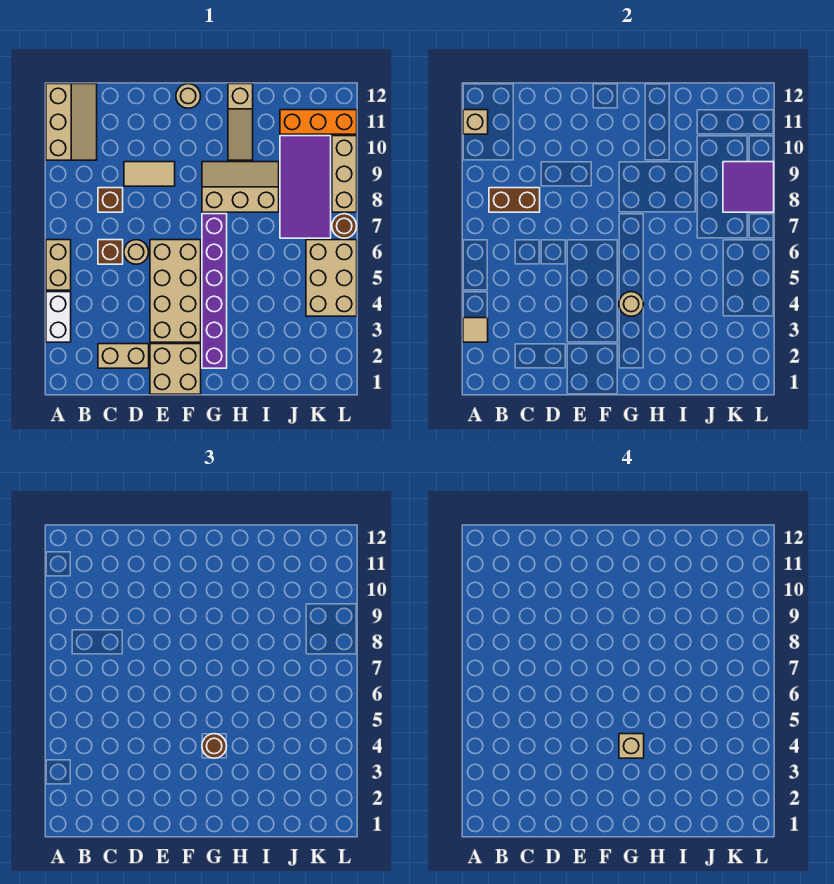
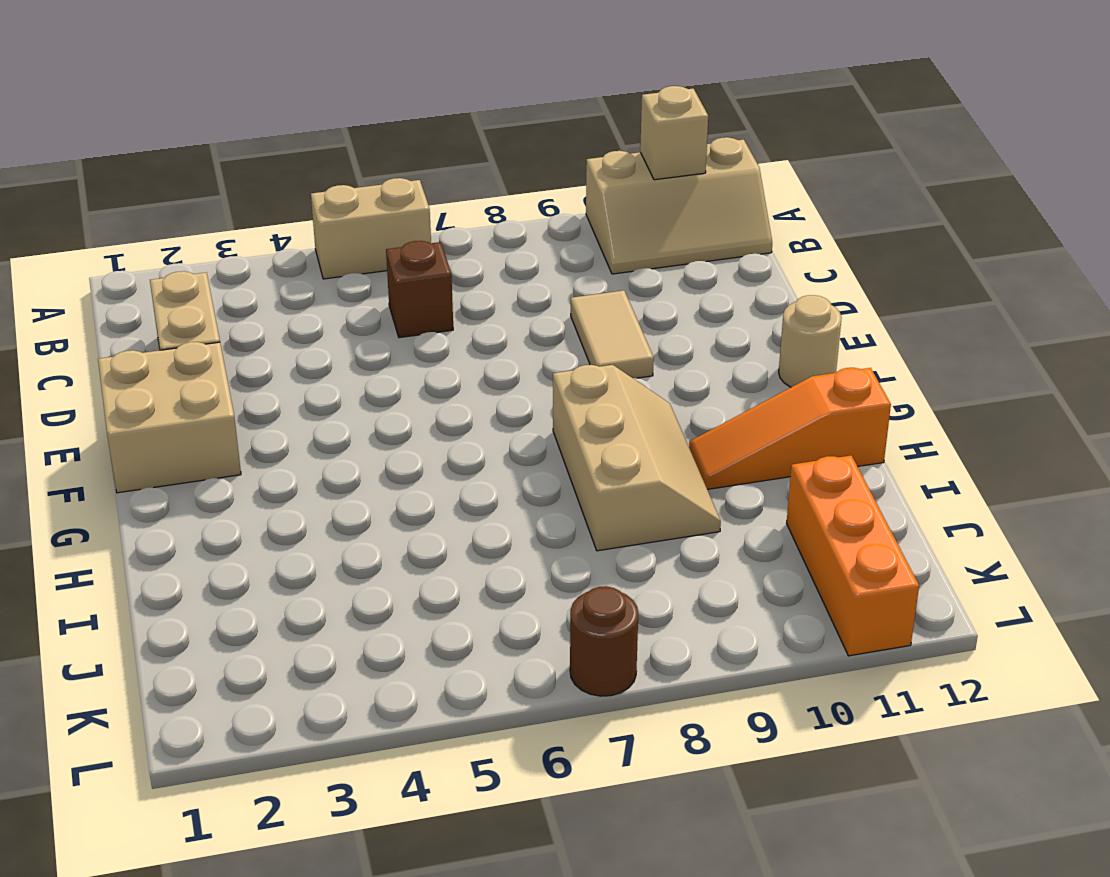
orange slope H10:H12 level 1 top 12 -> tan slope H10:H12 level 1 top 12
none -> white brick A3:A4 level 1
none -> brown brick C8 level 1
none -> tan round brick D6 level 1

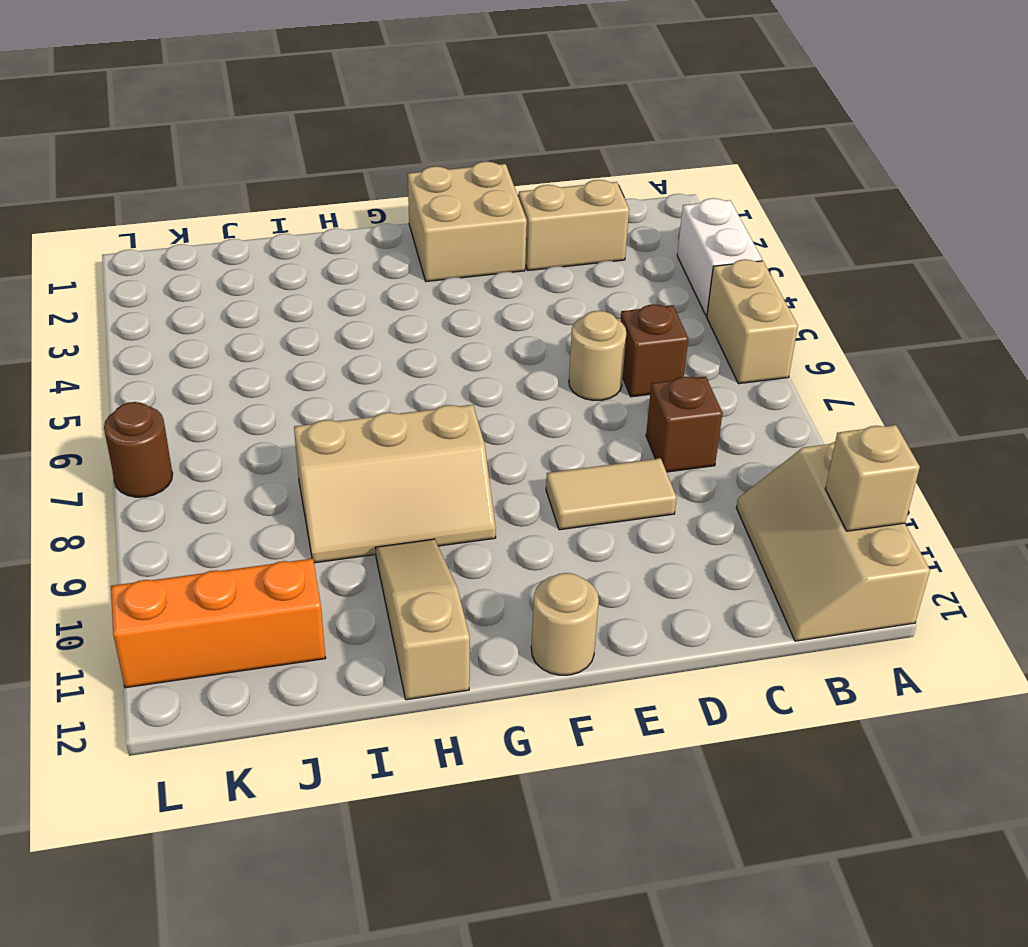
none -> tan brick E3:F6 level 1
none -> purple brick G2:G7 level 1
none -> purple tile J7:K10 level 1

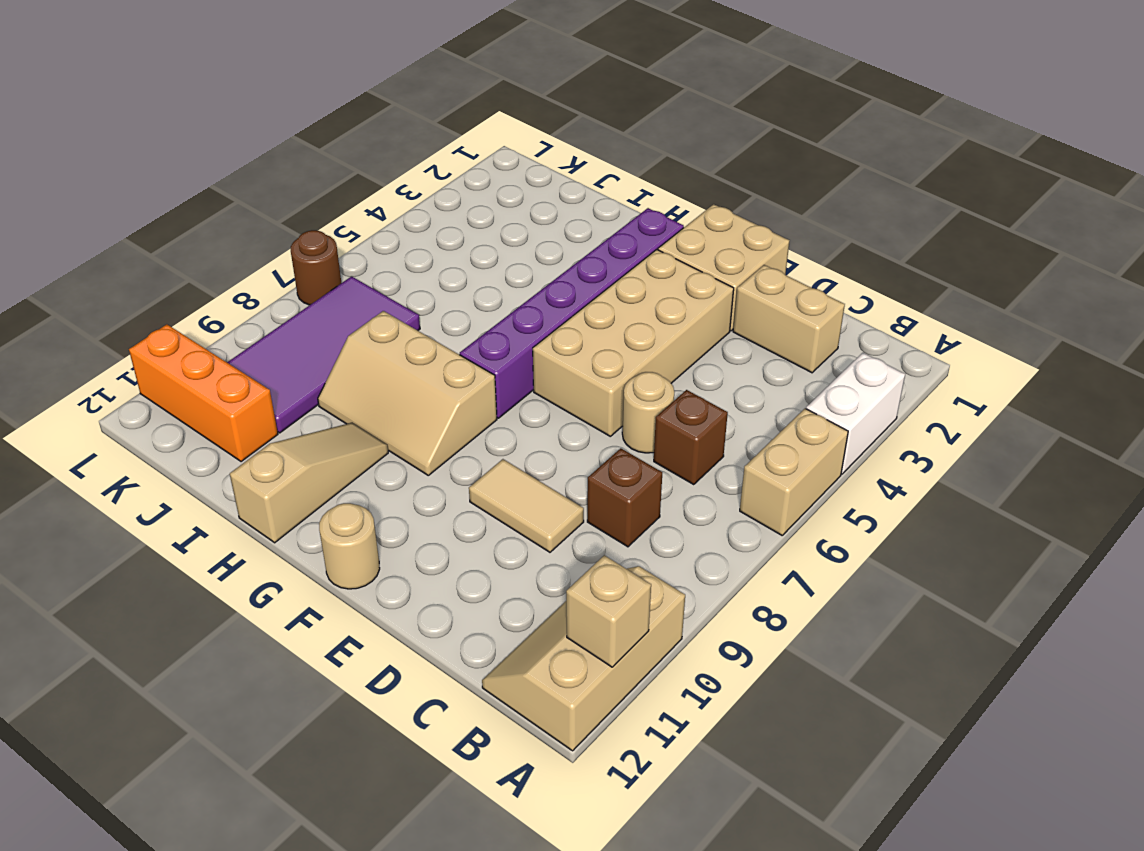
none -> tan brick K4:L6 level 1
none -> tan brick L8:L10 level 1
none -> tan tile A3 level 2

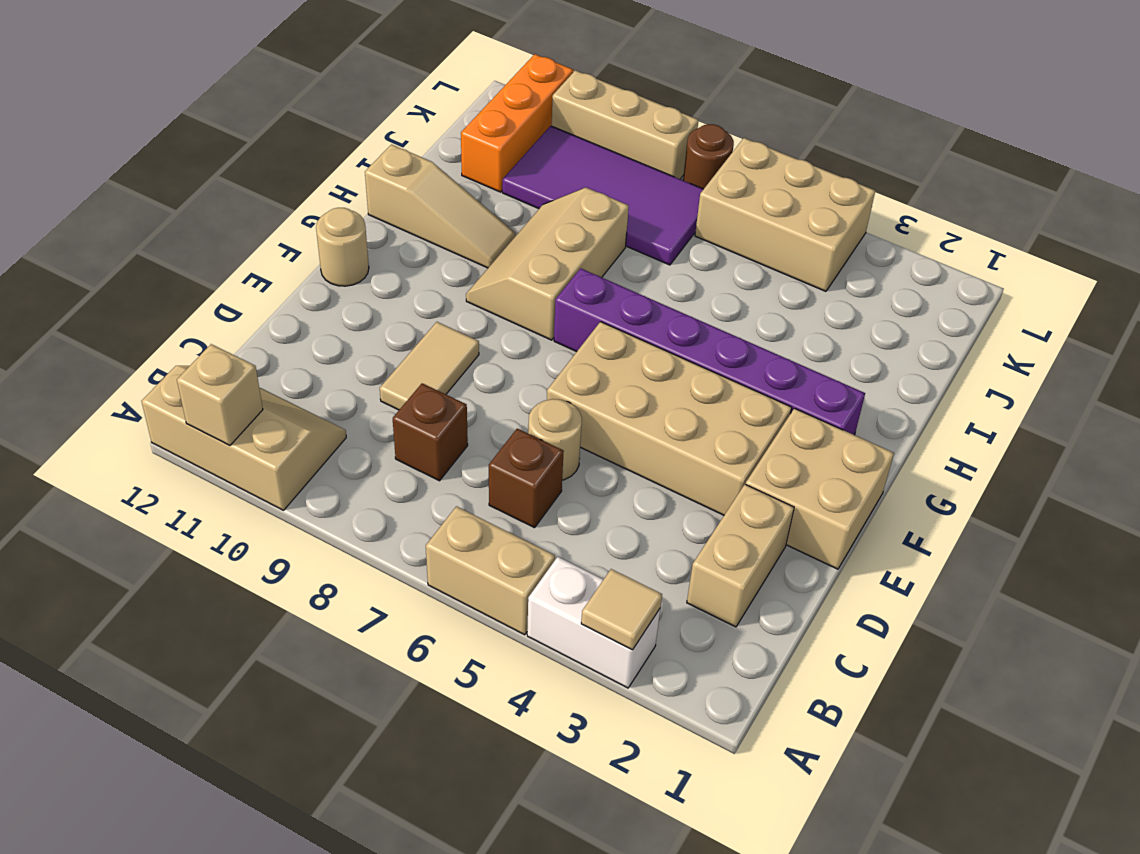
none -> brown brick B8:C8 level 2
none -> tan round brick G4 level 2
none -> purple tile K8:L9 level 2

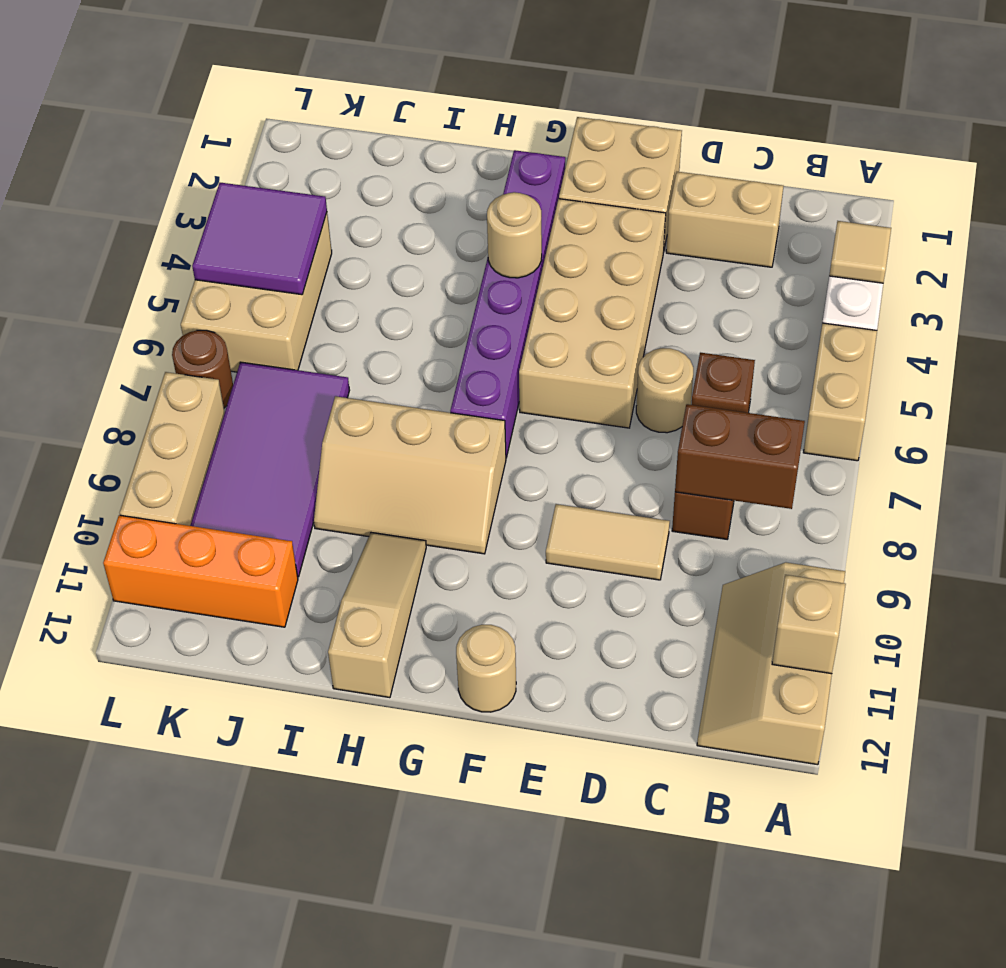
purple tile K4:L5 level 2 -> purple tile K8:L9 level 2
none -> brown round brick G4 level 3
none -> tan brick G4 level 4

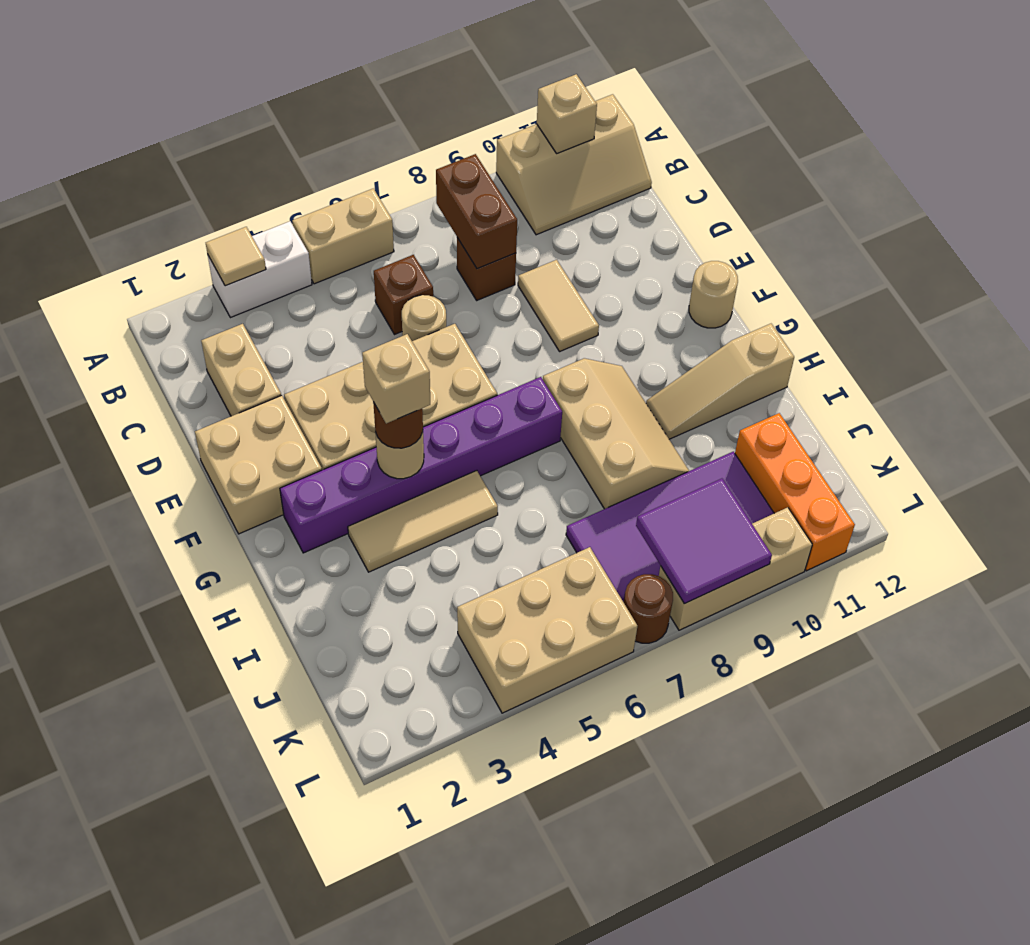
tan tile H3:H5 level 1 -> none

